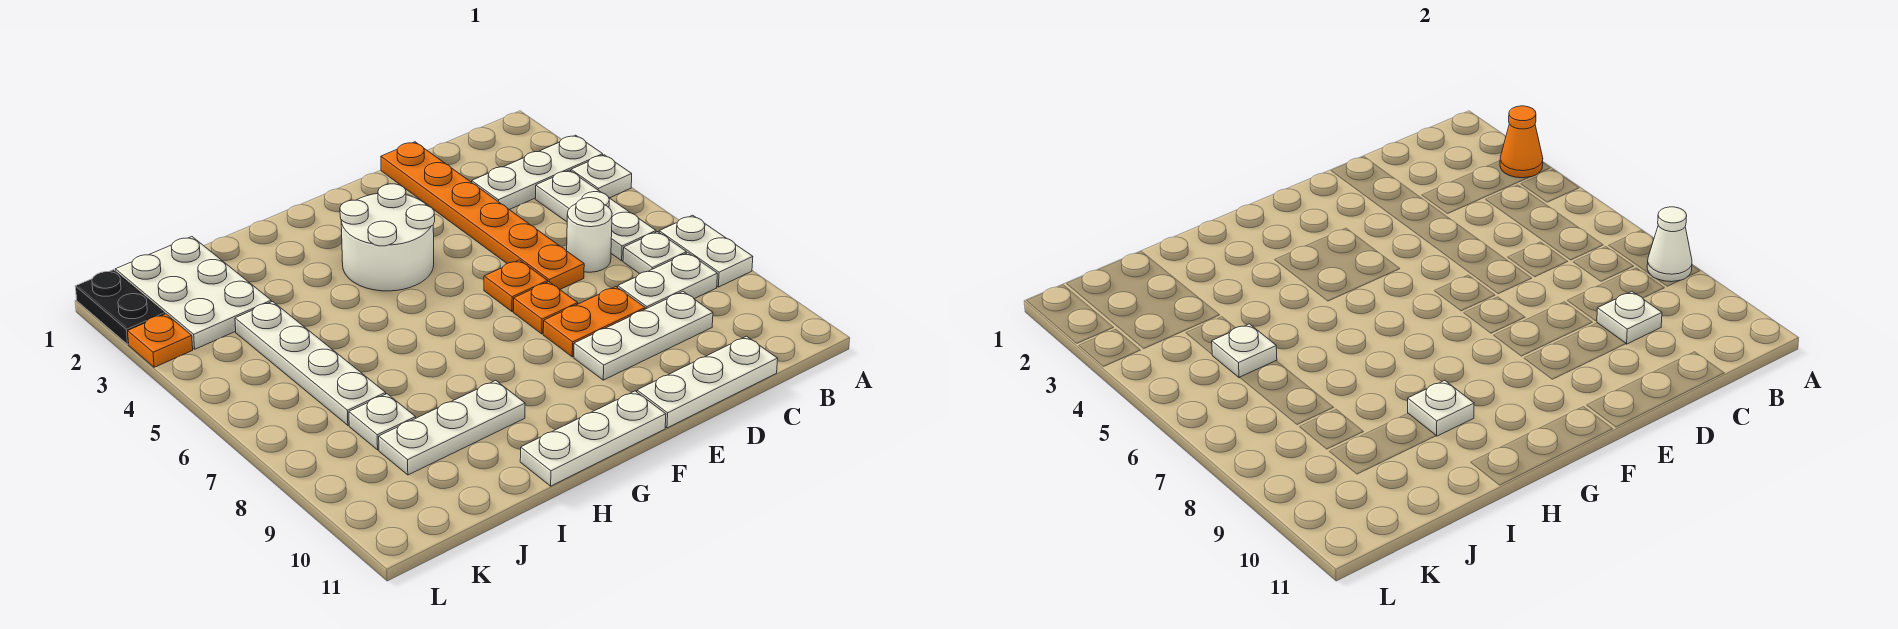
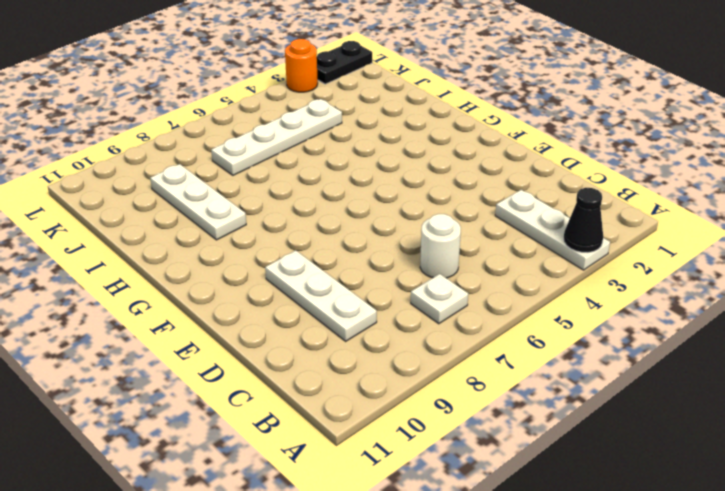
black cone A3 level 2 -> orange cone A3 level 2
orange round brick L3 level 1 -> orange plate L3 level 1
none -> white plate A4 level 1
none -> white plate A7:A8 level 1
none -> white plate B4:B6 level 1

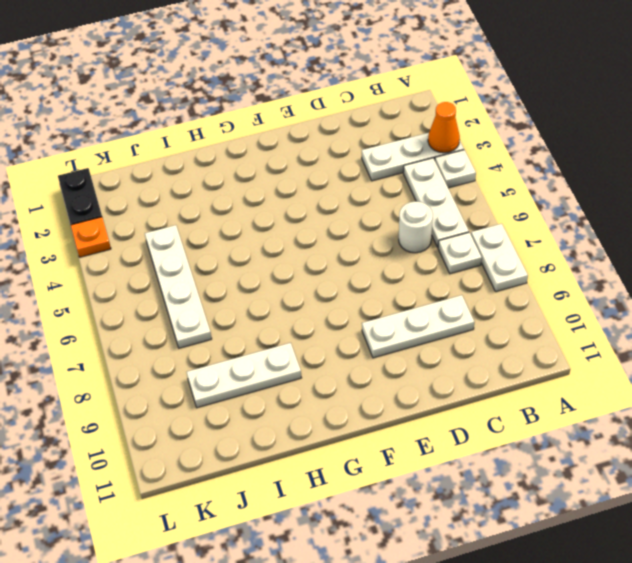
none -> white plate B8:C8 level 1
none -> white plate C11:E11 level 1
none -> orange plate D1:D6 level 1

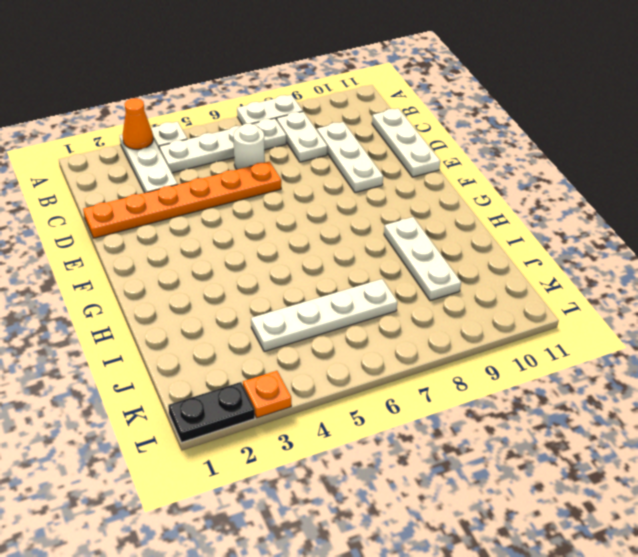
none -> orange plate D8:E8 level 1
none -> orange plate E6 level 1
none -> orange plate E7 level 1

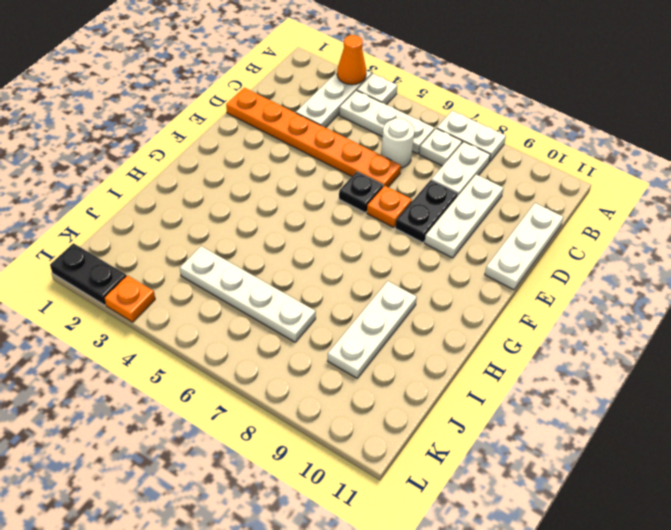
black plate D8:E8 level 1 -> orange plate D8:E8 level 1
black plate E6 level 1 -> orange plate E6 level 1
none -> white round brick F3:G4 level 1
none -> white plate F11:H11 level 1
none -> white plate J1:K3 level 1

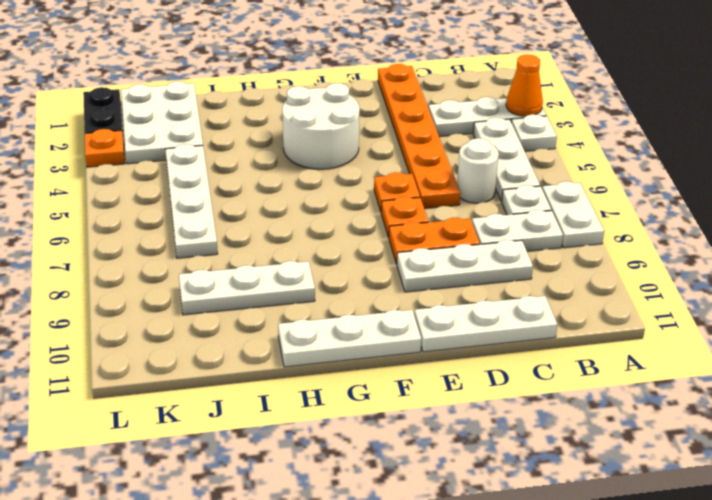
none -> white plate J8 level 1
none -> white cone A8 level 2
none -> white plate C9 level 2

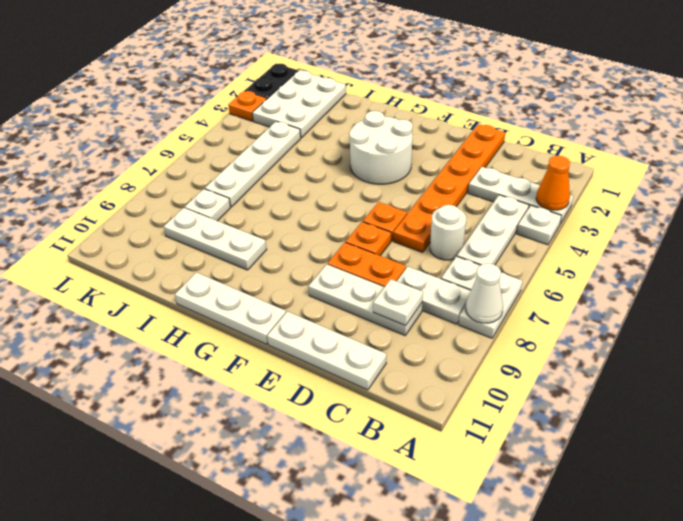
none -> white plate H9 level 2
none -> white plate J5 level 2

